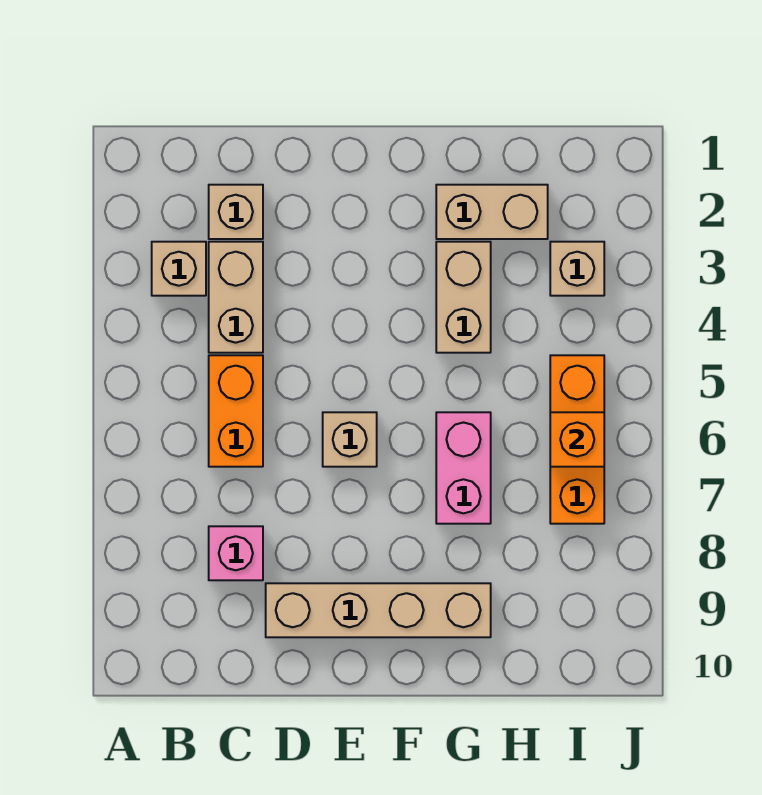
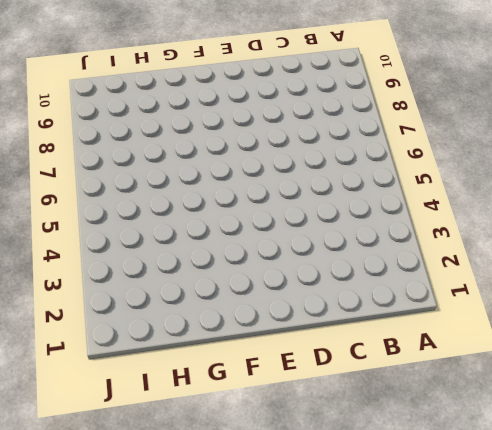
none -> tan brick B3 level 1
none -> tan brick C2 level 1
none -> tan brick C3:C4 level 1

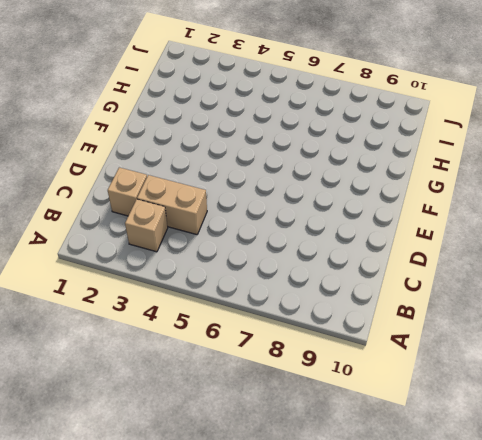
none -> orange brick C5:C6 level 1
none -> pink brick C8 level 1
none -> tan brick D9:G9 level 1

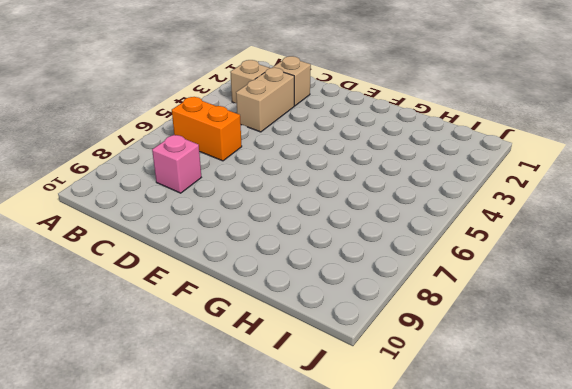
orange brick B6:C6 level 1 -> orange brick C5:C6 level 1
none -> tan brick D9:G9 level 1
none -> tan brick E6 level 1
none -> tan brick G2:H2 level 1

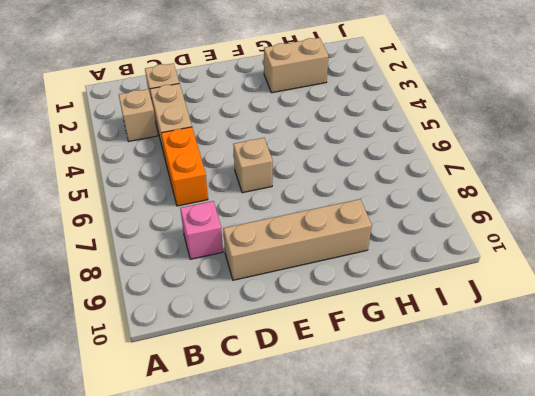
none -> tan brick G3:G4 level 1
none -> pink brick G6:G7 level 1
none -> tan brick I3 level 1

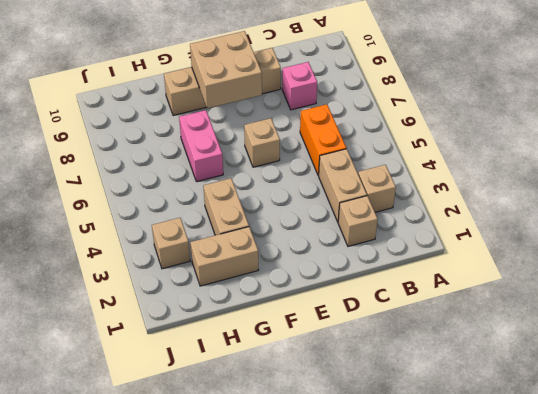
tan brick E8:F9 level 2 -> none
none -> orange brick I5:I7 level 1
none -> orange brick I6 level 2

